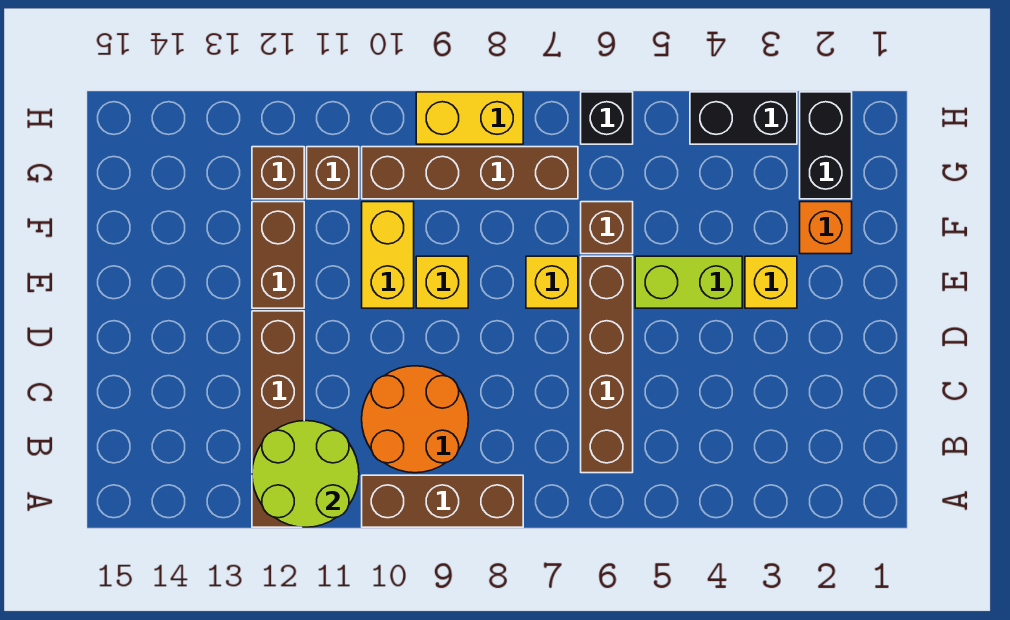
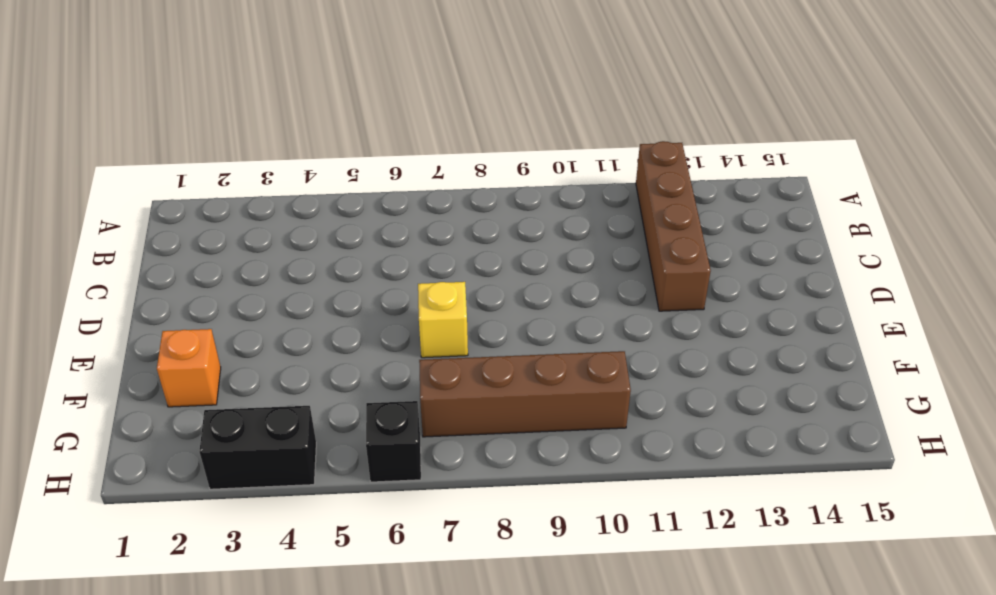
none -> brown brick A8:A10 level 1
none -> brown brick B6:E6 level 1
none -> orange round brick B9:C10 level 1

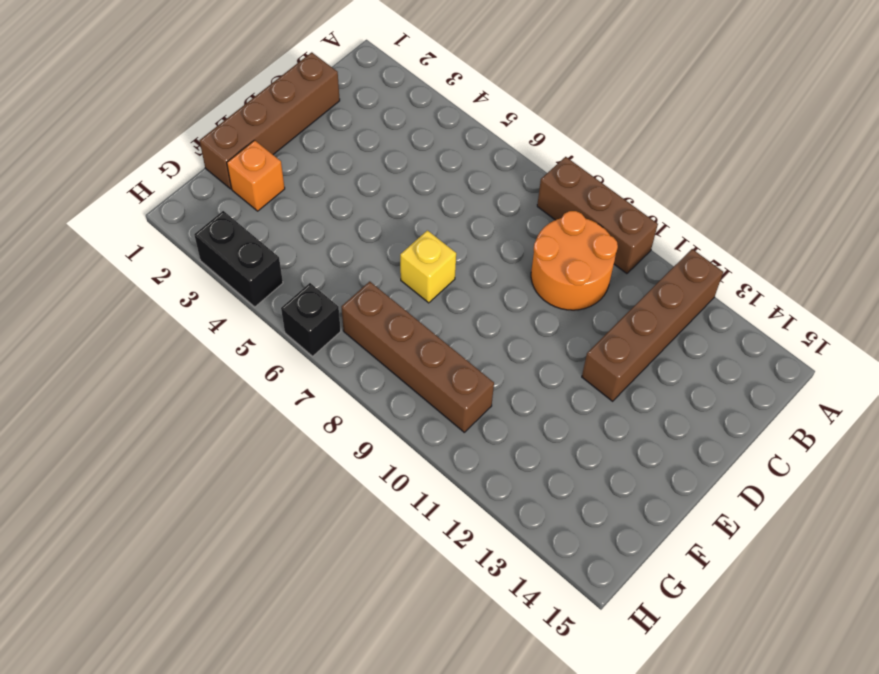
brown brick C1:F1 level 1 -> brown brick B6:E6 level 1
none -> yellow brick E3 level 1
none -> lime brick E4:E5 level 1
none -> yellow brick E9 level 1

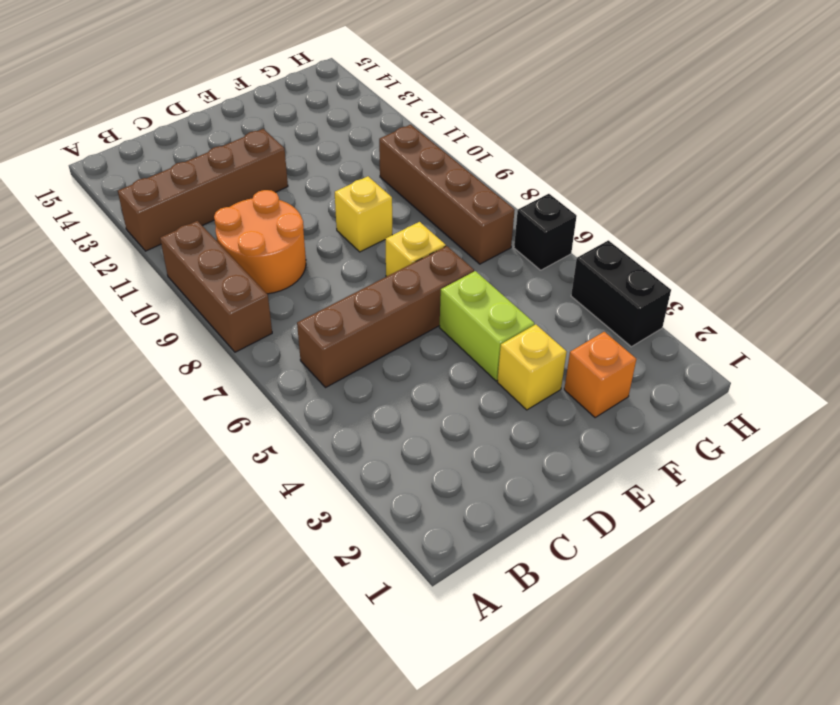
none -> yellow brick E10:F10 level 1
none -> brown brick E12:F12 level 1
none -> brown brick F6 level 1

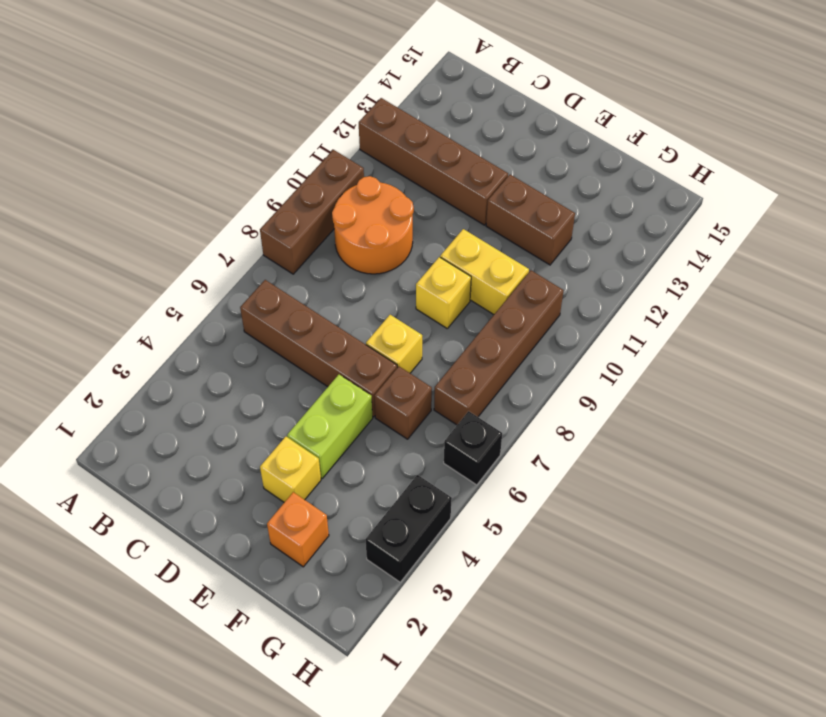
none -> black brick G2:H2 level 1
none -> brown brick G11 level 1
none -> brown brick G12 level 1

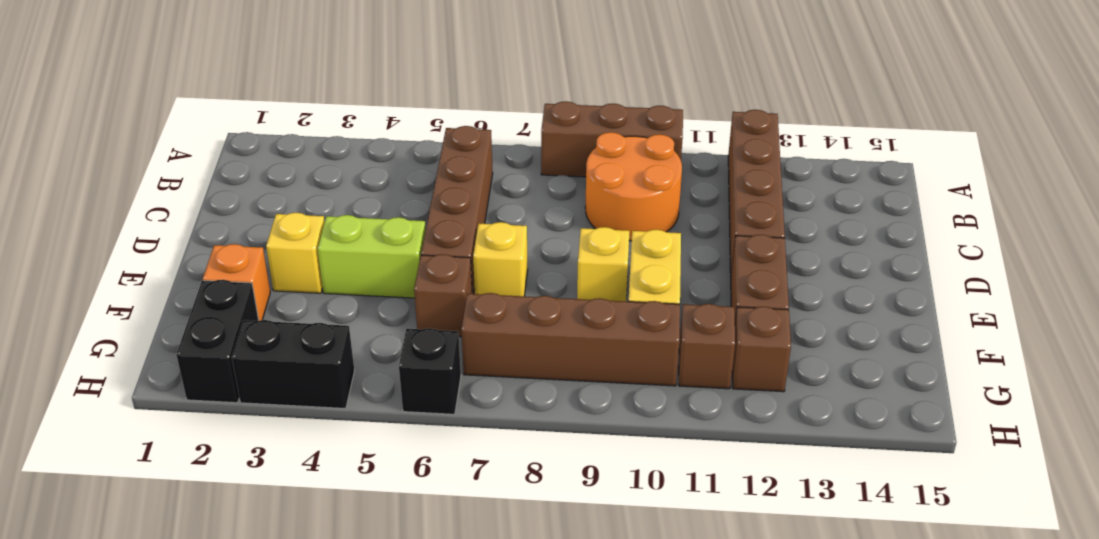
none -> yellow brick H8:H9 level 1
none -> lime round brick A11:B12 level 2

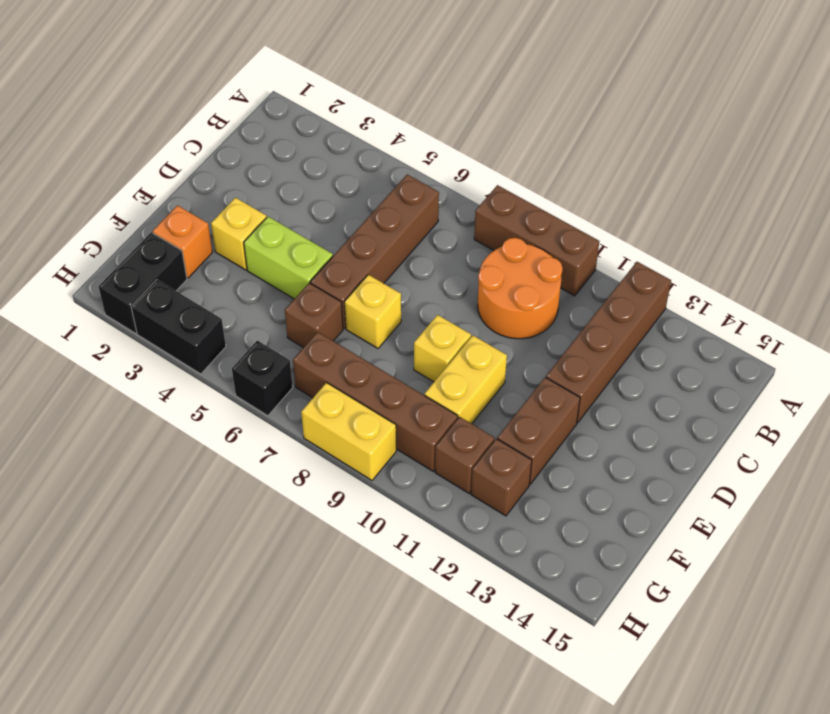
none -> lime round brick A11:B12 level 2

